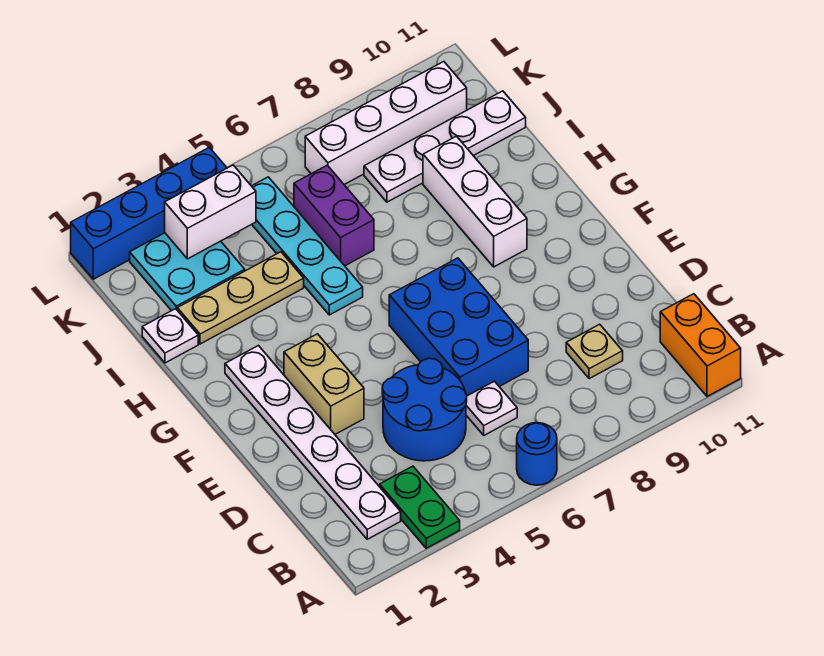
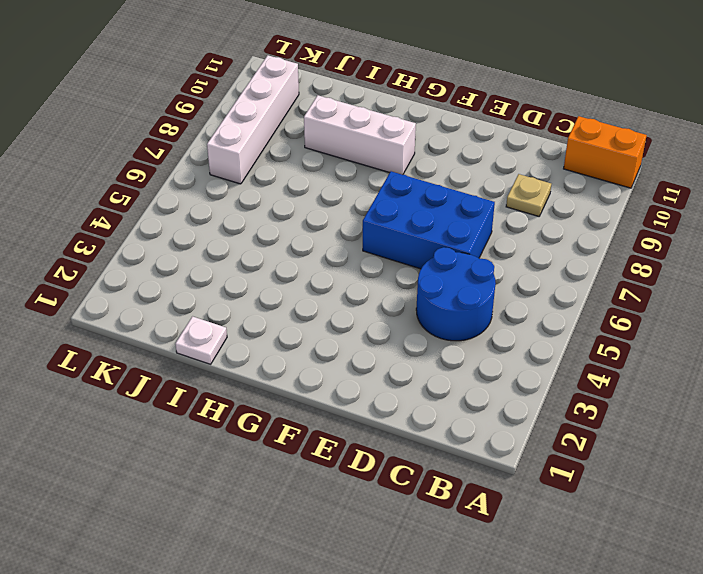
none -> green plate A3:B3 level 1
none -> blue round brick A6 level 1
none -> white plate B2:G2 level 1

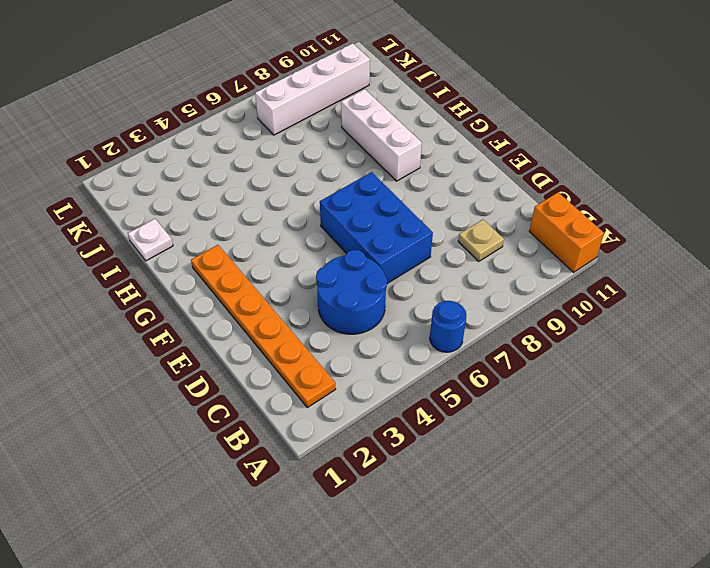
orange plate B2:G2 level 1 -> white plate B2:G2 level 1
none -> green plate A3:B3 level 1
none -> white plate C6 level 1
none -> tan brick E3:F3 level 1

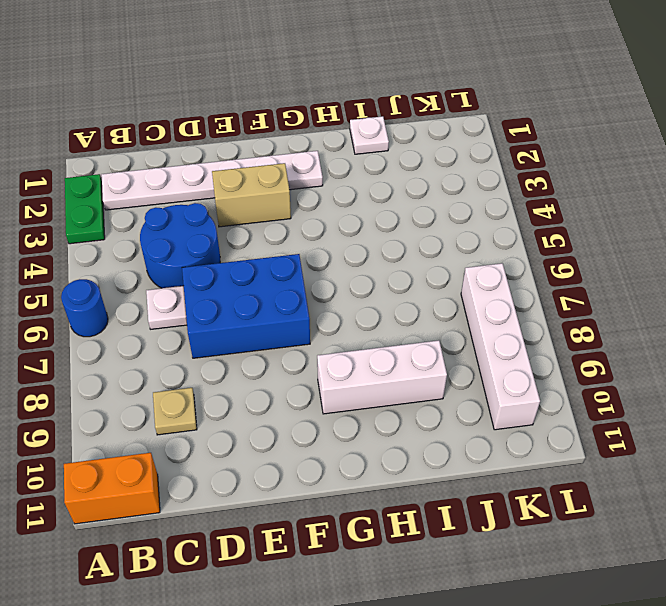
green plate A2:A3 level 1 -> green plate A3:B3 level 1
none -> cyan plate H5:K5 level 1
none -> tan plate I2:I4 level 1
none -> purple brick I6:J6 level 1

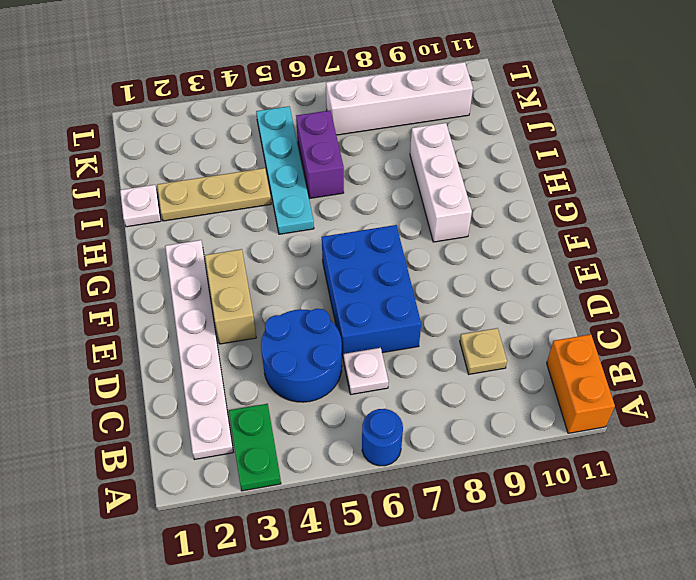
none -> cyan plate J2:K3 level 1
none -> white plate J8:J11 level 1
none -> blue brick L1:L4 level 1

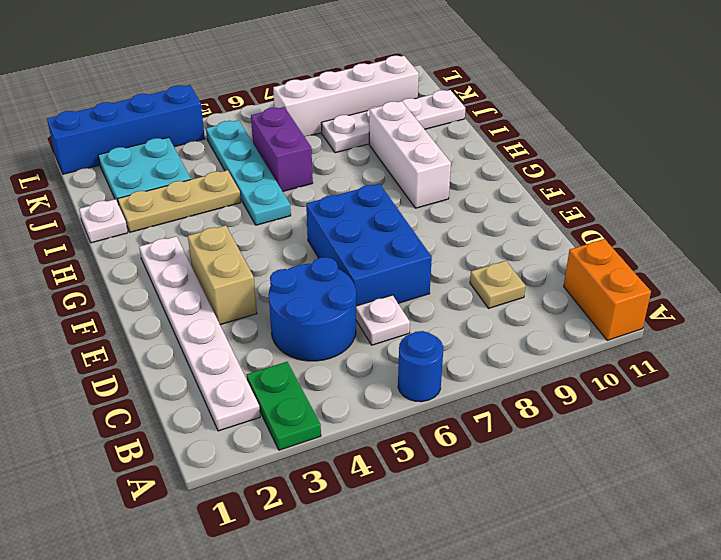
none -> white brick K3:K4 level 2

